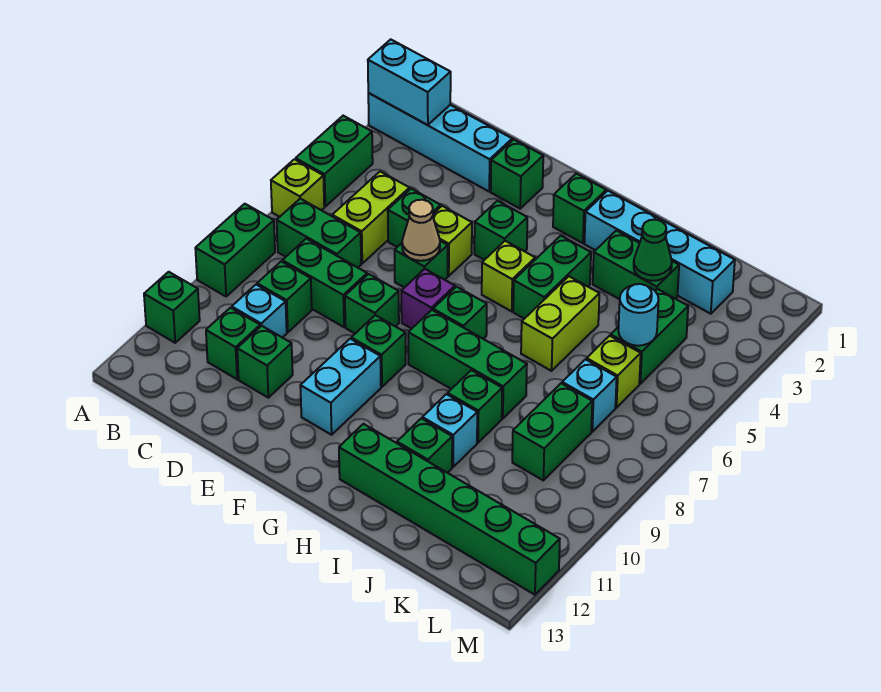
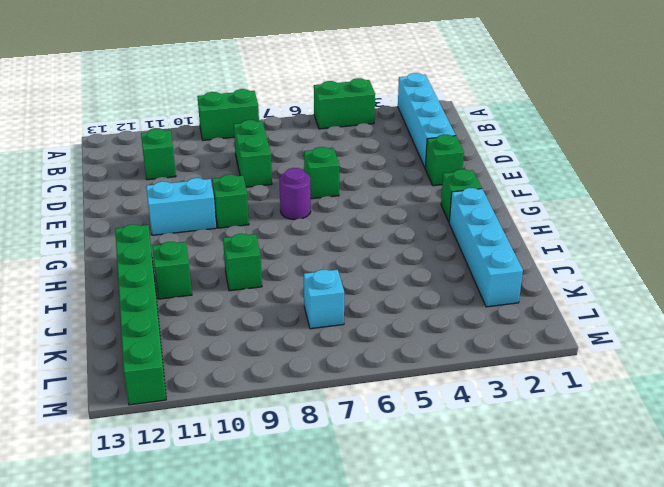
purple round brick F7 level 1 -> purple brick F7 level 1
none -> lime brick A6 level 1
none -> green brick A11 level 1
none -> green brick B7:C7 level 1
none -> lime brick C5:C6 level 1

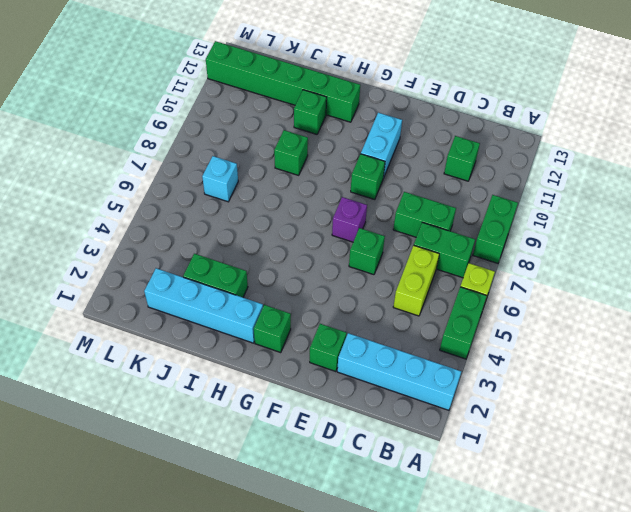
none -> green brick A11 level 1
none -> green brick C9 level 1
none -> cyan brick C10 level 1
none -> green brick D5 level 1

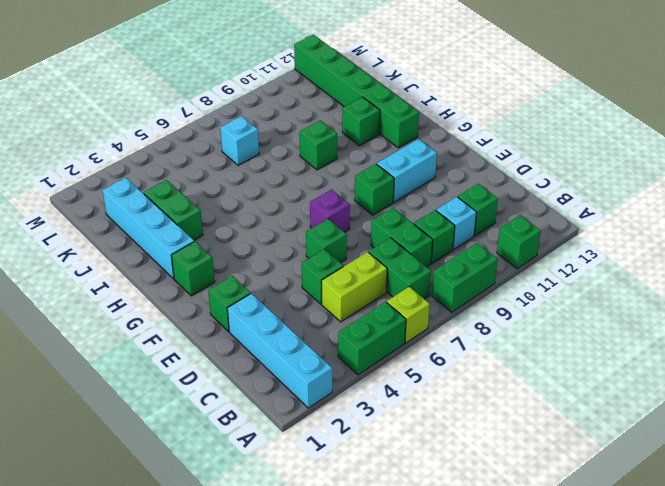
none -> green brick D11 level 1
none -> lime brick E5 level 1
none -> green brick E8 level 1
none -> green brick F4 level 1

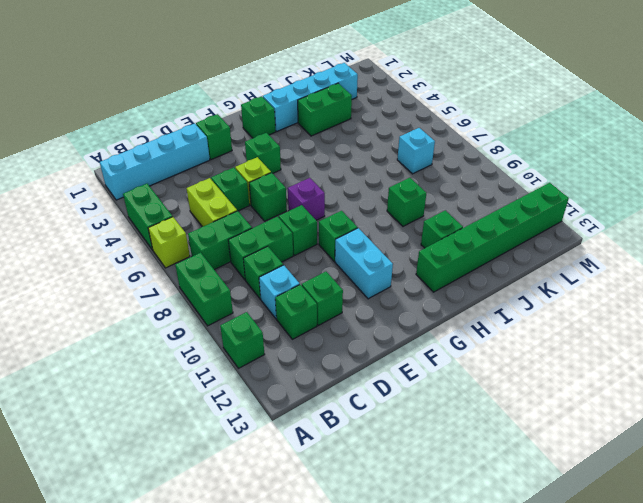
none -> lime brick G5 level 1
none -> green brick G7 level 1
none -> green brick G8:I8 level 1
none -> green brick H4:H5 level 1

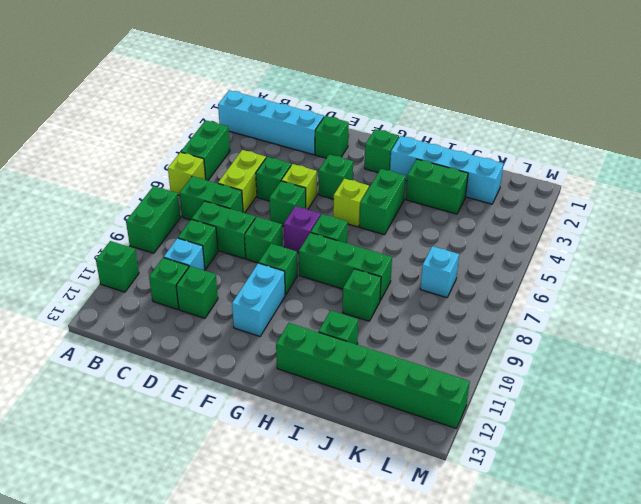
none -> lime brick I5:I6 level 1
none -> cyan brick I10 level 1
none -> green brick K4:K5 level 1
none -> lime brick K6 level 1

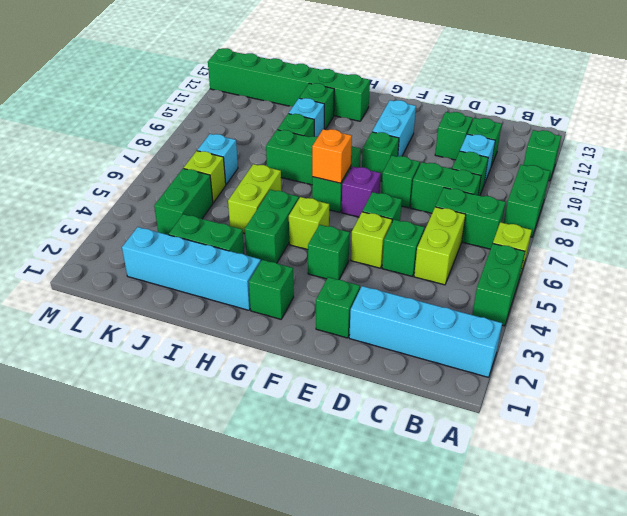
orange brick G7 level 2 -> none
none -> green brick K8:K9 level 1
none -> cyan brick A2:B2 level 2
none -> tan cone E6 level 2
none -> green cone J3 level 2

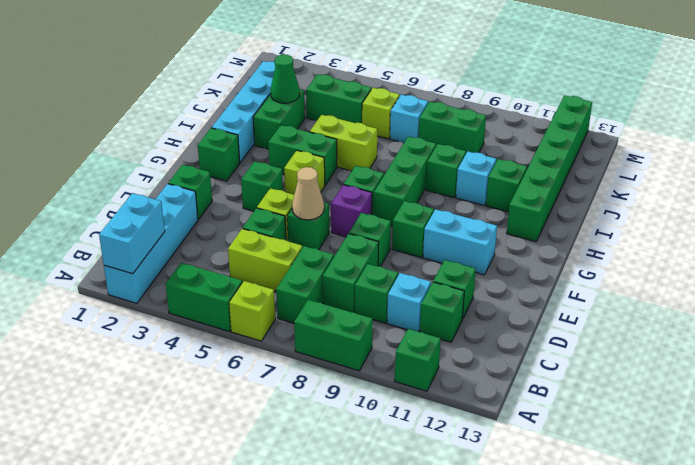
none -> cyan round brick K5 level 2

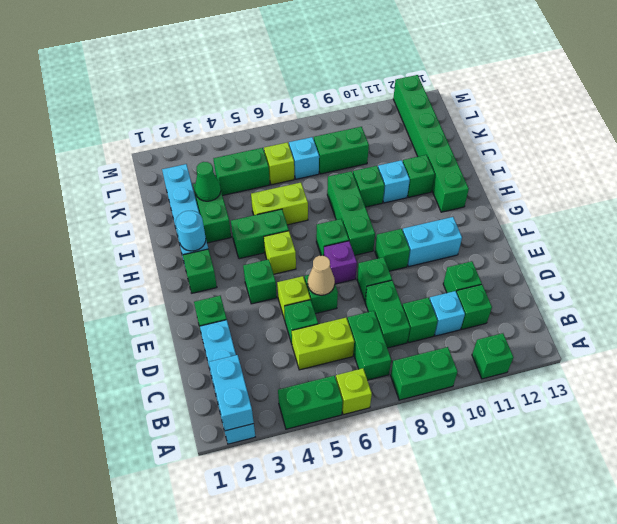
cyan round brick H2 level 2 -> cyan round brick K5 level 2

